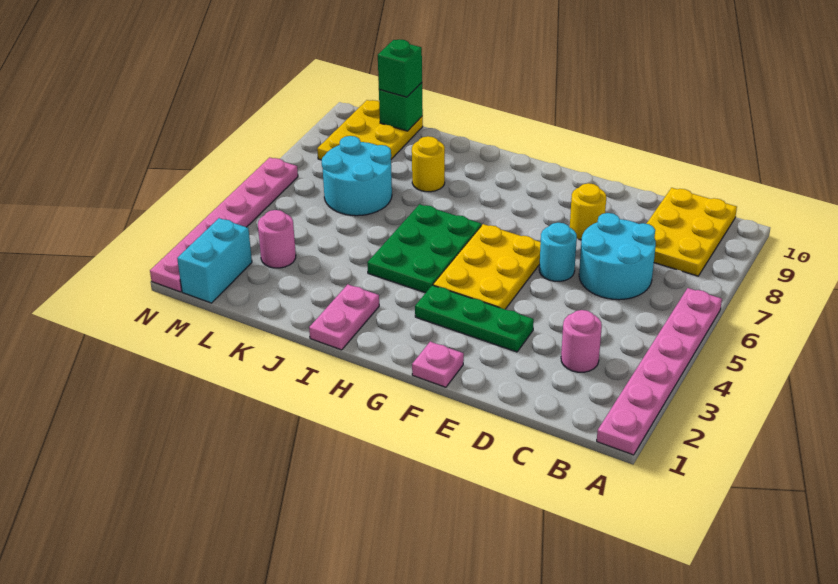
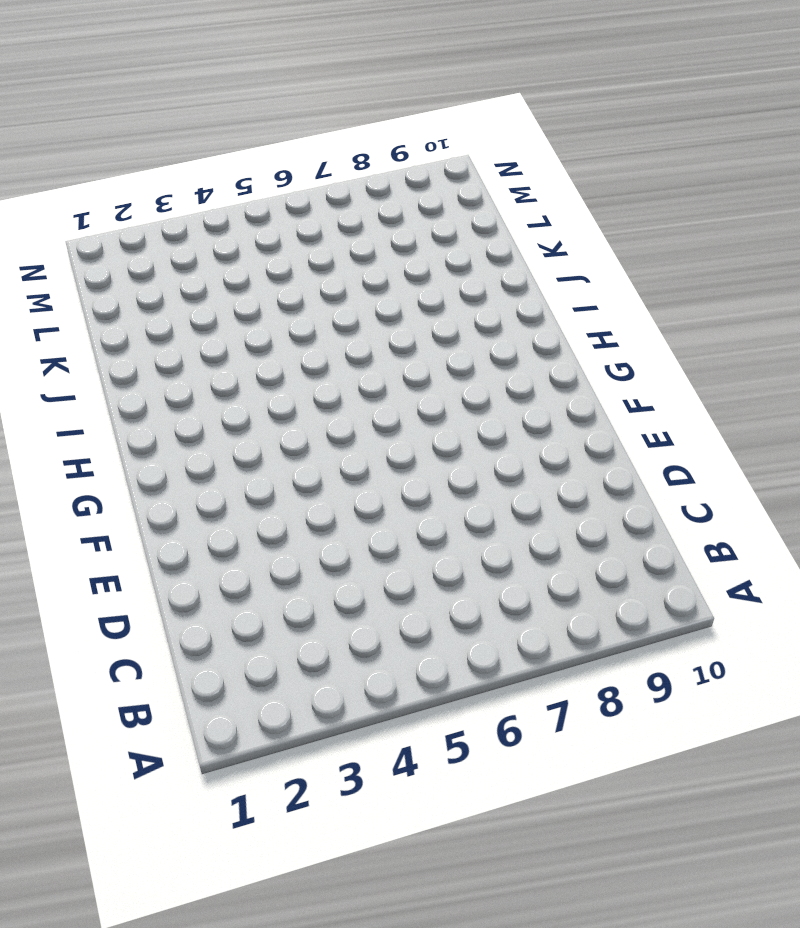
none -> pink plate A1:A6 level 1
none -> yellow plate B8:C10 level 1
none -> pink round brick C3 level 1

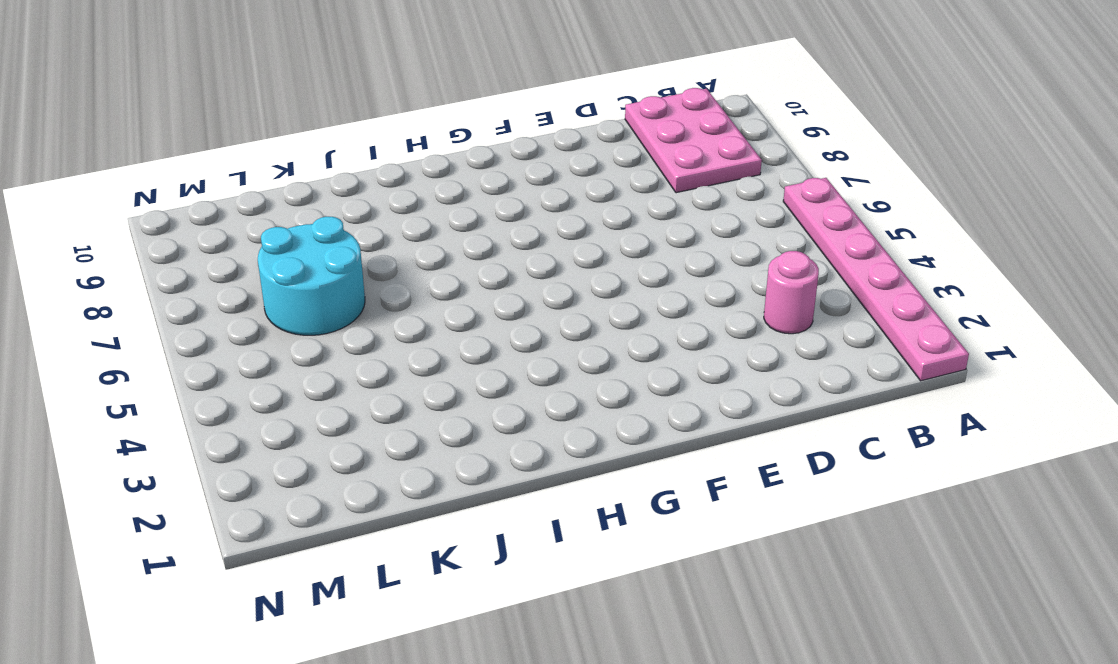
pink plate B8:C10 level 1 -> yellow plate B8:C10 level 1
none -> cyan round brick C6:D7 level 1
none -> green plate E3:G3 level 1
none -> cyan round brick E6 level 1

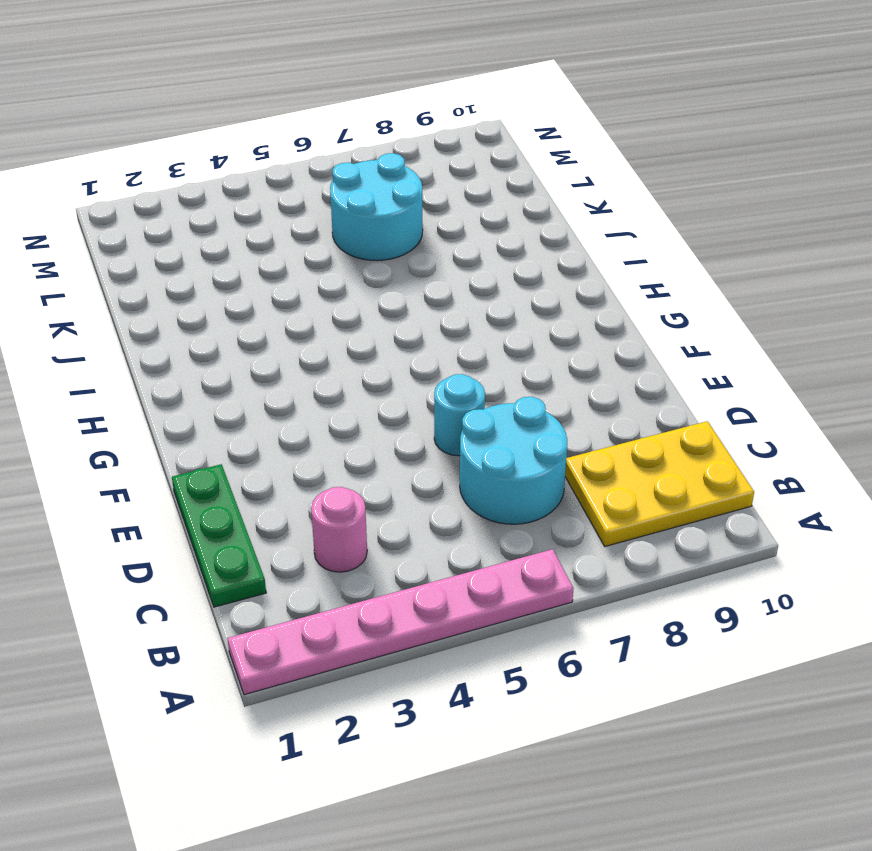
green plate C1:E1 level 1 -> green plate E3:G3 level 1
none -> yellow round brick E8 level 1
none -> pink plate F1 level 1
none -> yellow plate F4:G6 level 1

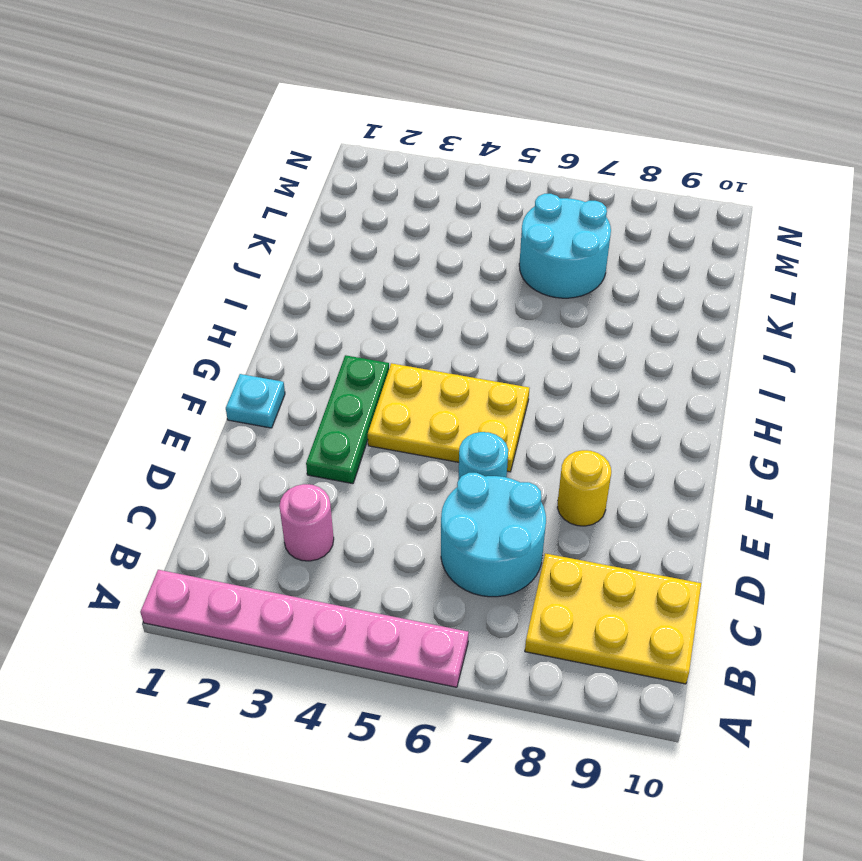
cyan plate F1 level 1 -> pink plate F1 level 1
none -> green plate H4:I6 level 1
none -> pink plate I1:I2 level 1
none -> yellow round brick J8 level 1

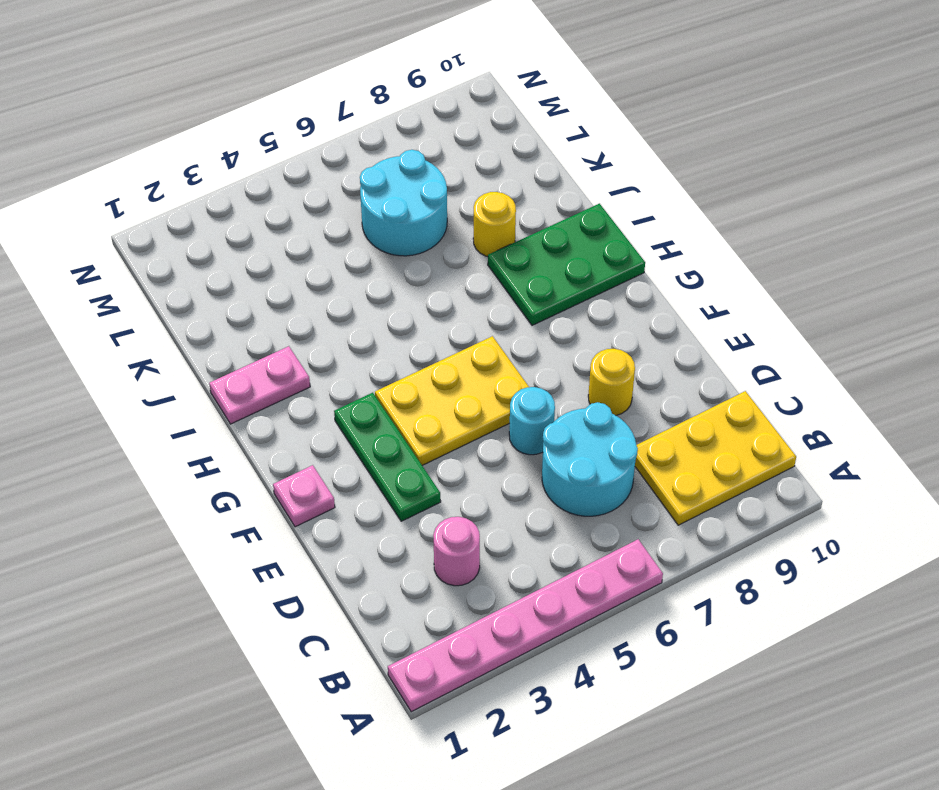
green plate H8:I10 level 1 -> green plate H4:I6 level 1
none -> pink round brick L3 level 1
none -> yellow plate L8:M10 level 1
none -> cyan brick M1:M2 level 1

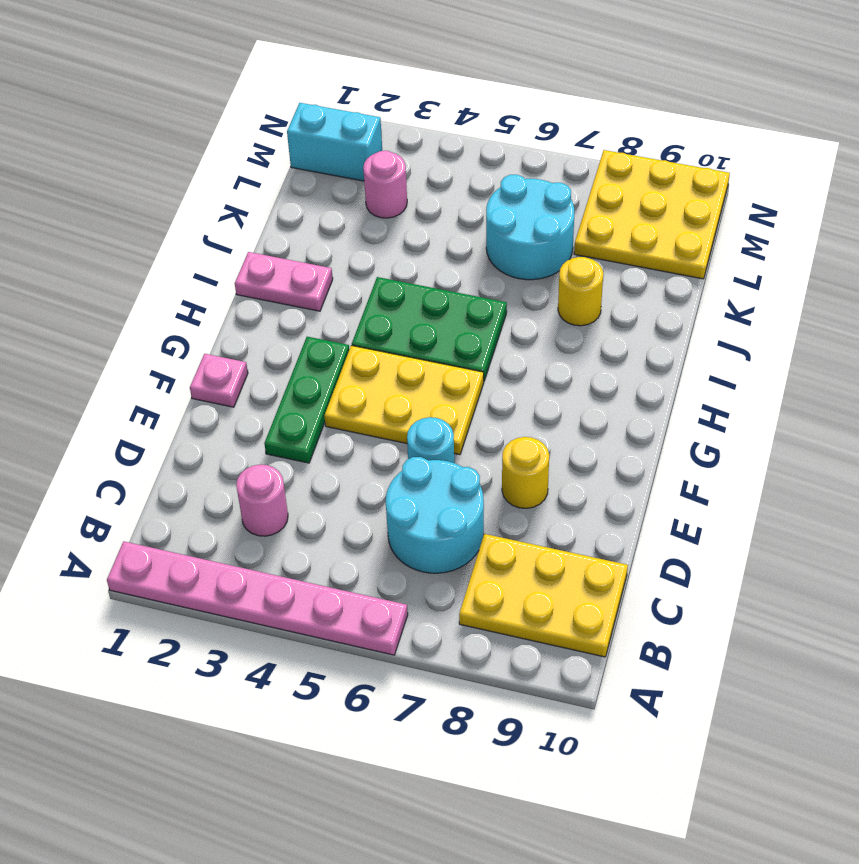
yellow plate L8:N10 level 1 -> yellow plate L8:M10 level 1
none -> pink plate N1:N6 level 1
none -> green brick L10 level 2
none -> green brick L10 level 3

